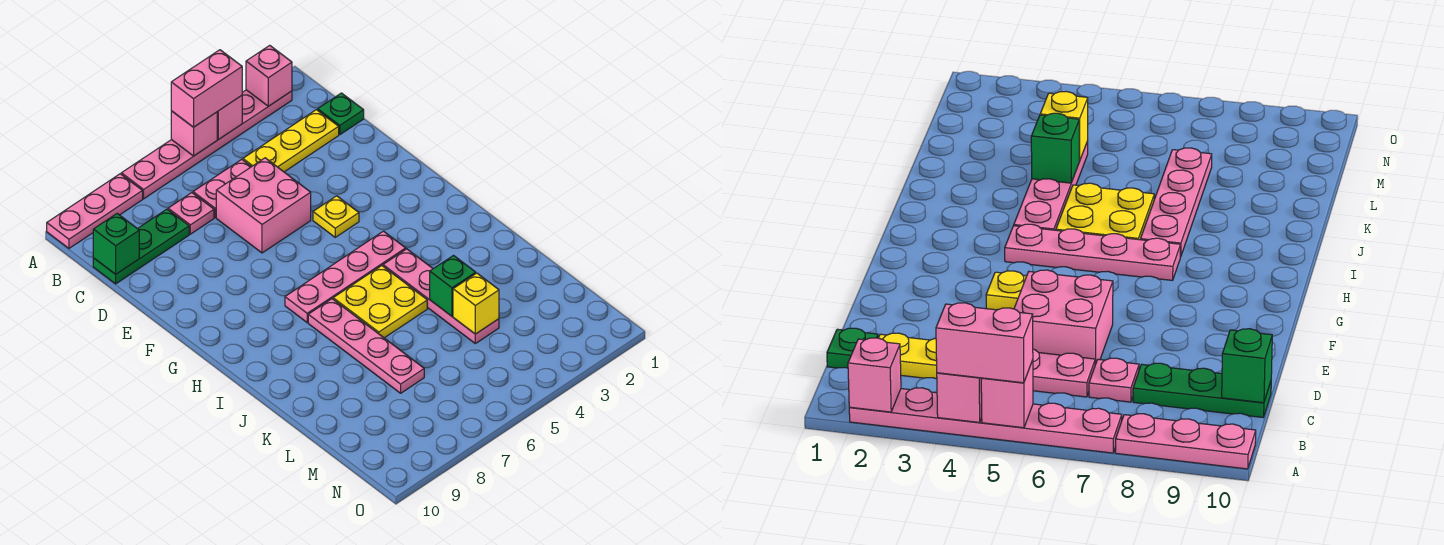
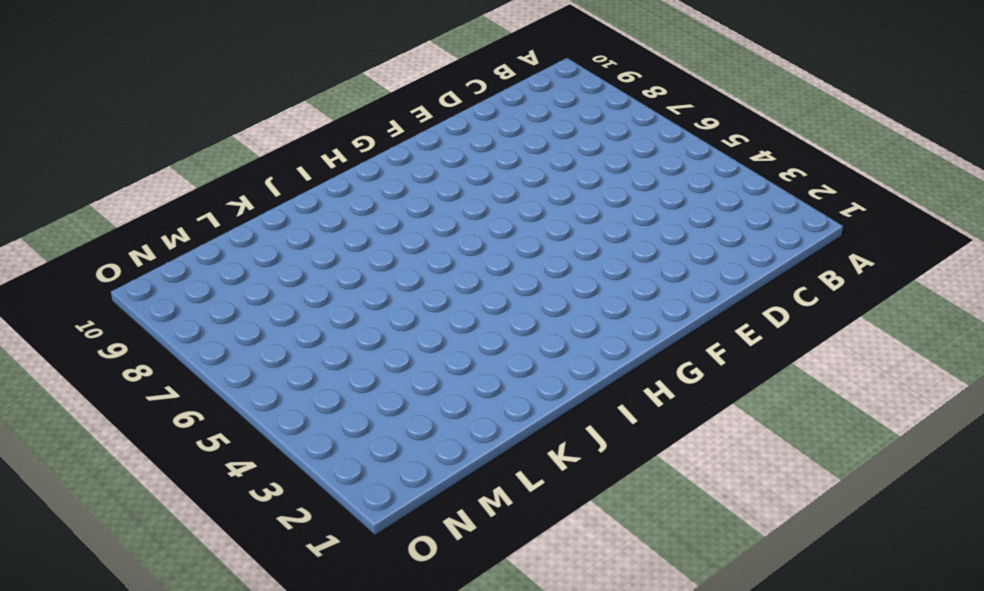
none -> pink plate A2:A7 level 1
none -> pink plate A8:A10 level 1
none -> green plate C1 level 1

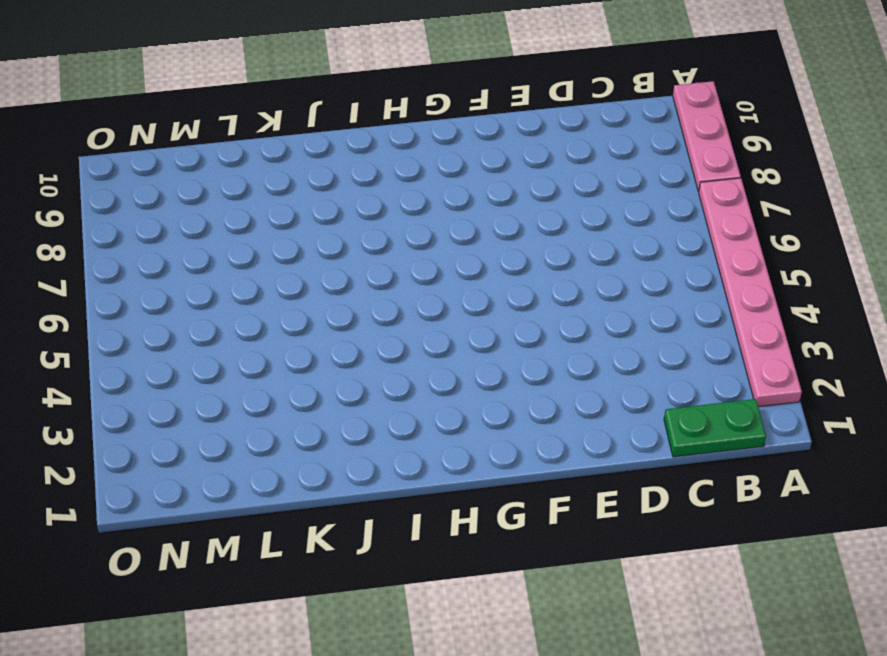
green plate B1:C1 level 1 -> green plate C1 level 1
none -> yellow plate C2:C4 level 1
none -> pink plate C5:C6 level 1
none -> pink plate C7 level 1

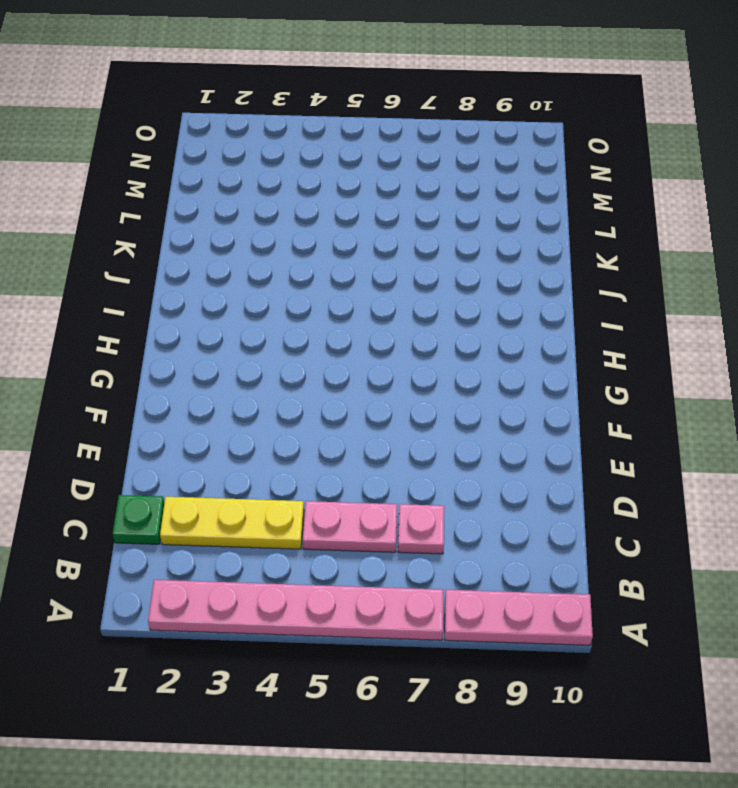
none -> green plate C8:C10 level 1
none -> pink brick D5:E6 level 1
none -> yellow plate F4 level 1

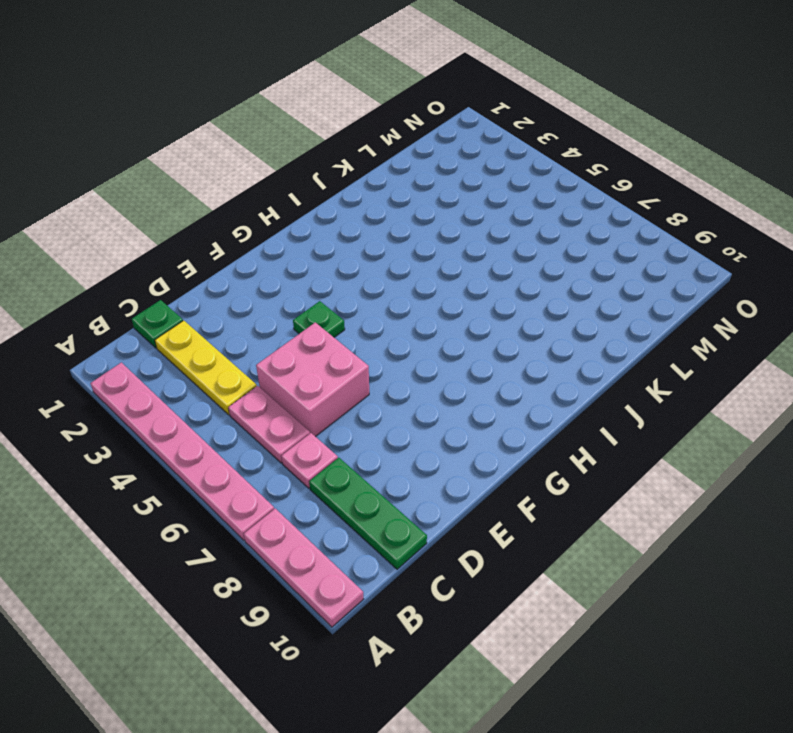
green plate F4 level 1 -> yellow plate F4 level 1
none -> pink plate H4:H7 level 1
none -> pink plate I4:L4 level 1
none -> yellow plate I5:J6 level 1

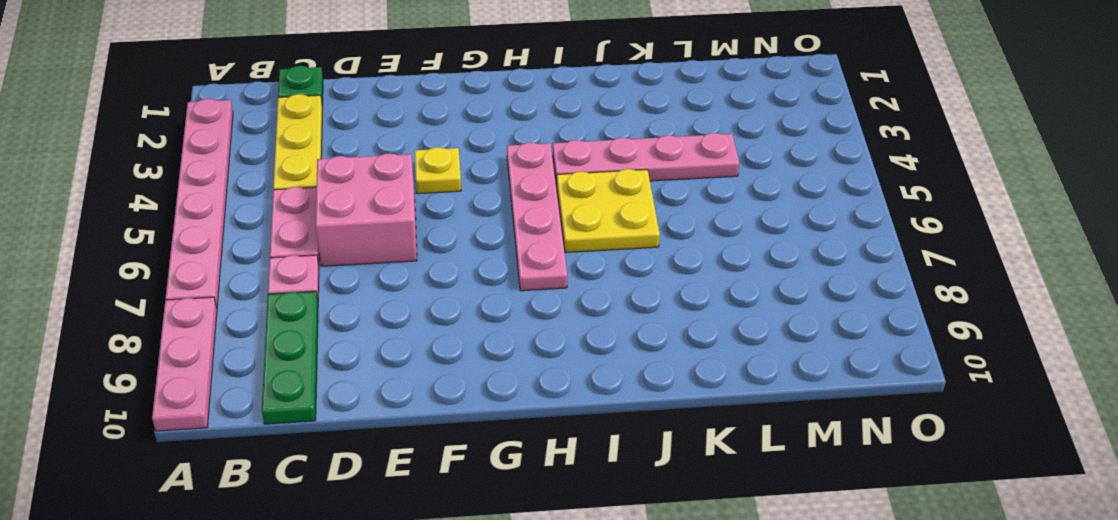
none -> pink plate I7:L7 level 1
none -> pink brick A2 level 2
none -> pink brick A4 level 2

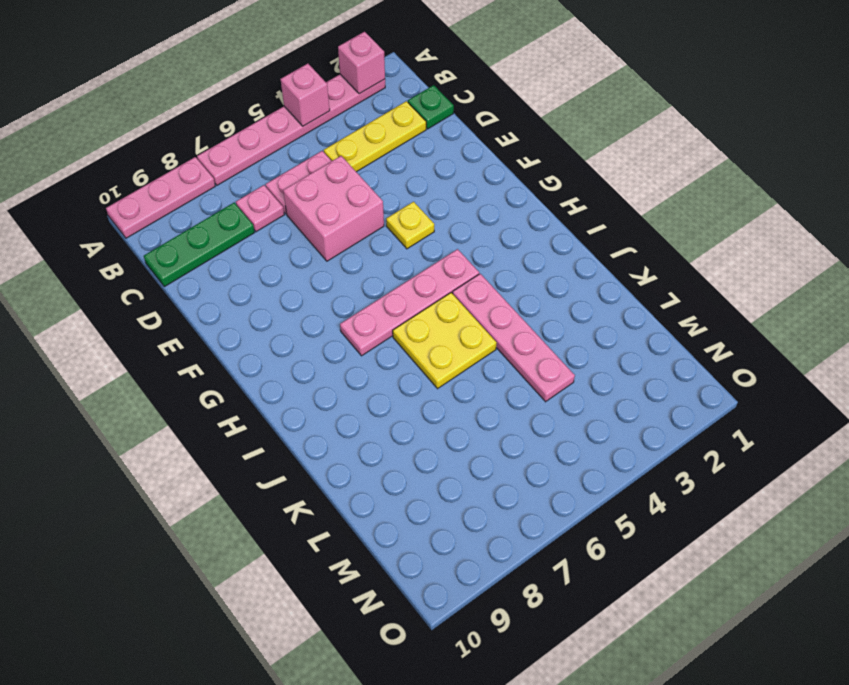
none -> pink plate I7:L7 level 1
none -> pink brick A5 level 2
none -> green brick C10 level 2

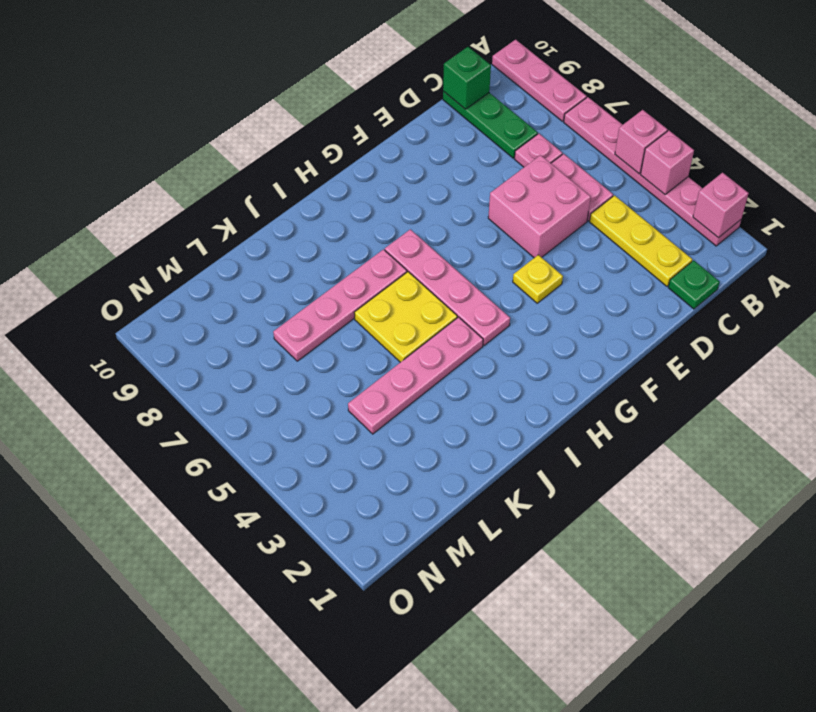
none -> green brick K4 level 2
none -> yellow brick L4 level 2
none -> pink brick A4:A5 level 3

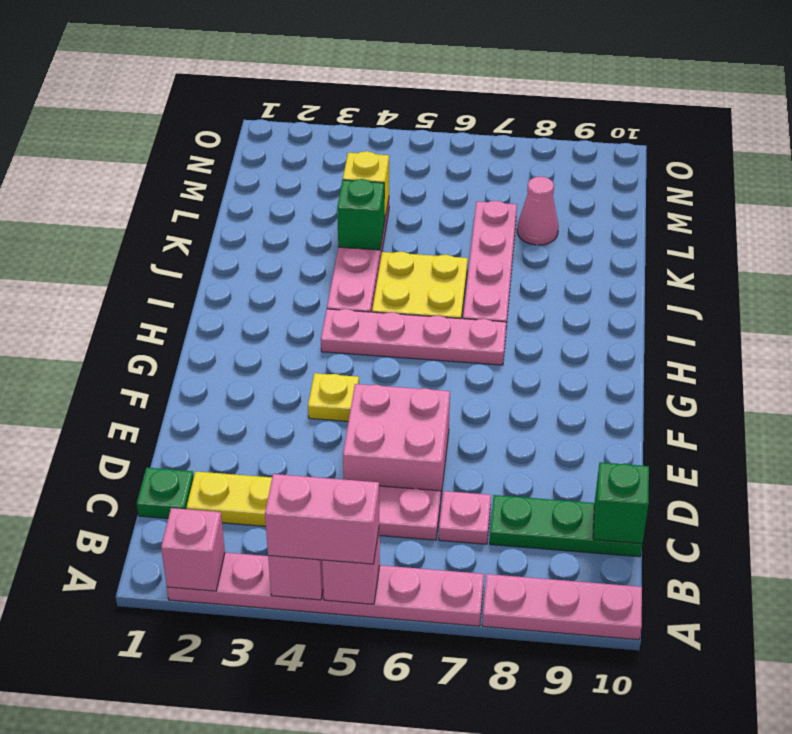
pink cone L8 level 1 -> none

